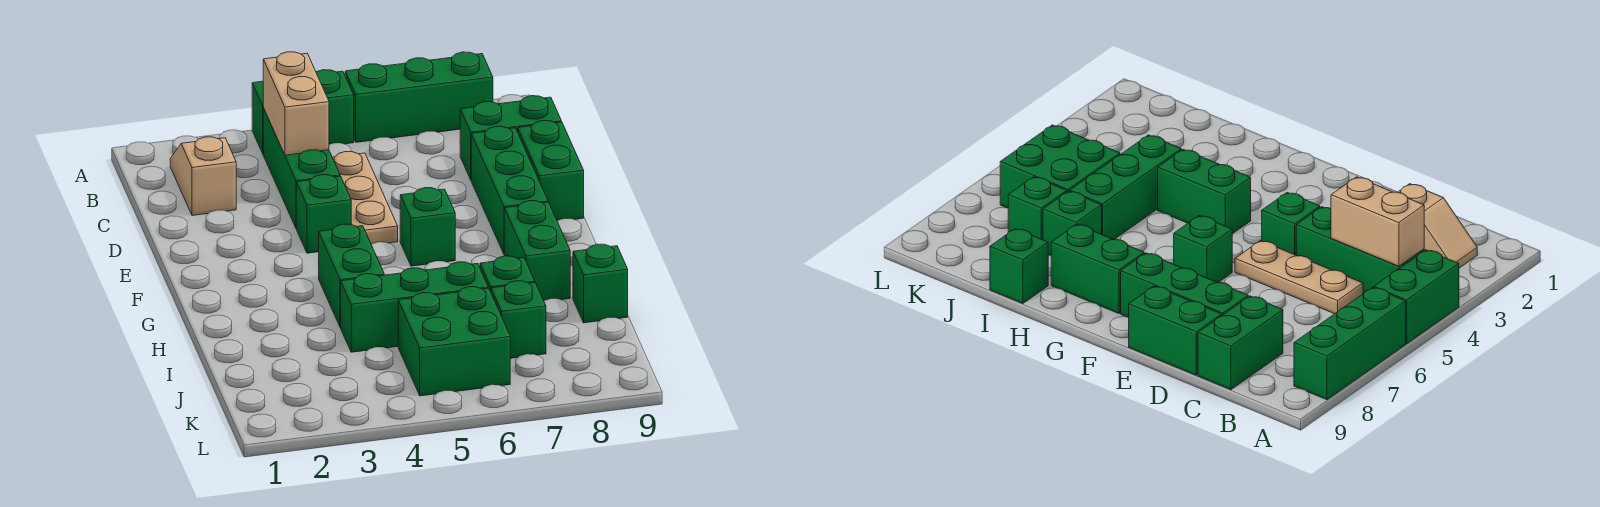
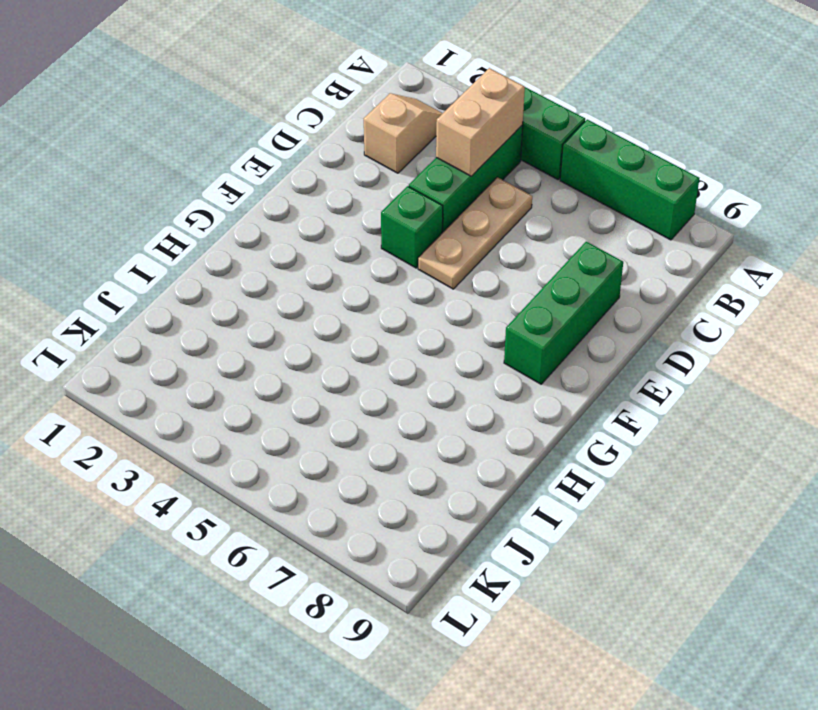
none -> green brick C8:C9 level 1
none -> green brick D9:E9 level 1
none -> green brick F6 level 1

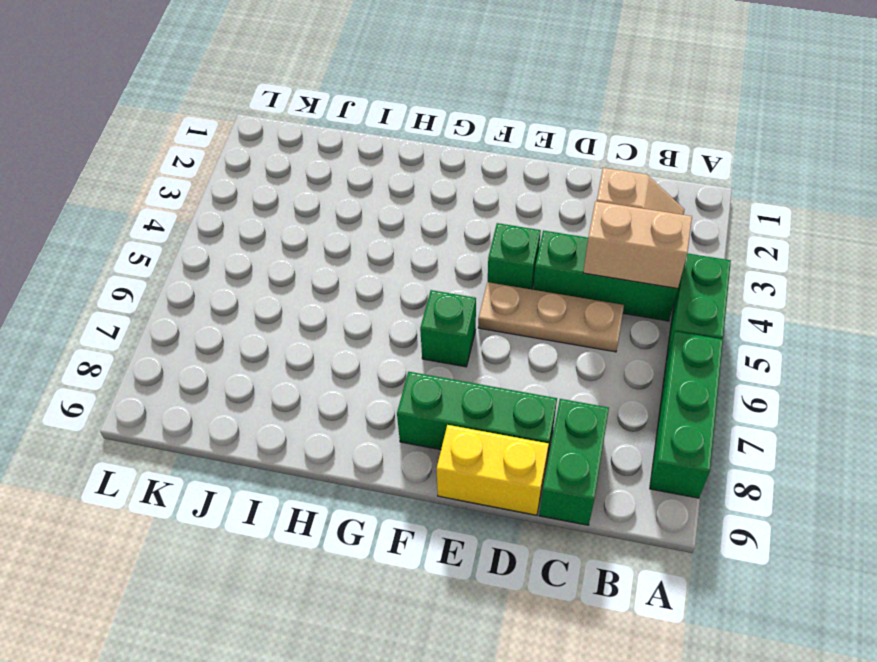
yellow brick D9:E9 level 1 -> green brick D9:E9 level 1
none -> green brick G4:H4 level 1
none -> green brick G8:H8 level 1
none -> green brick I4:I6 level 1

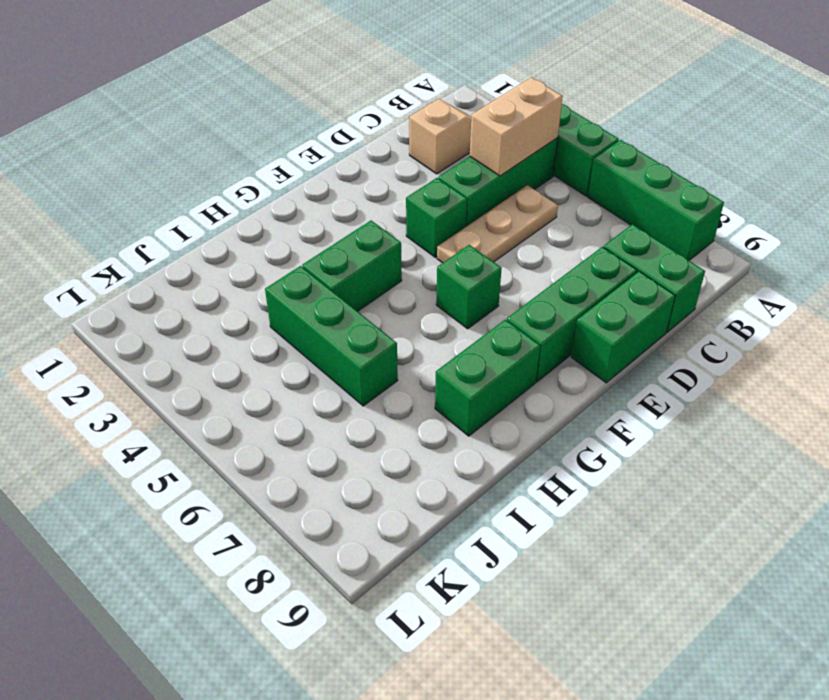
none -> green brick I7 level 1
none -> green brick I9 level 1
none -> green brick J5:K6 level 1

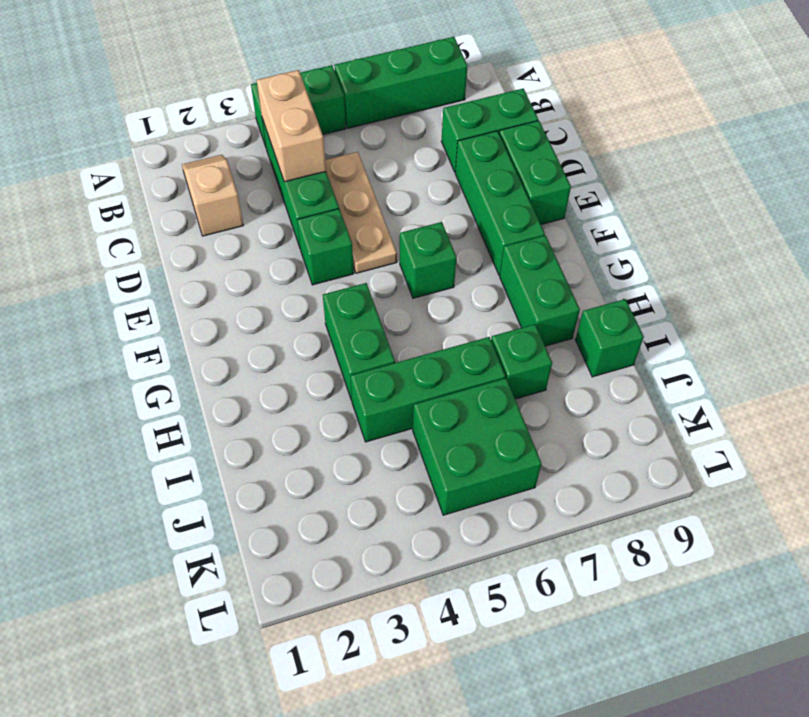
none -> green brick J7 level 1

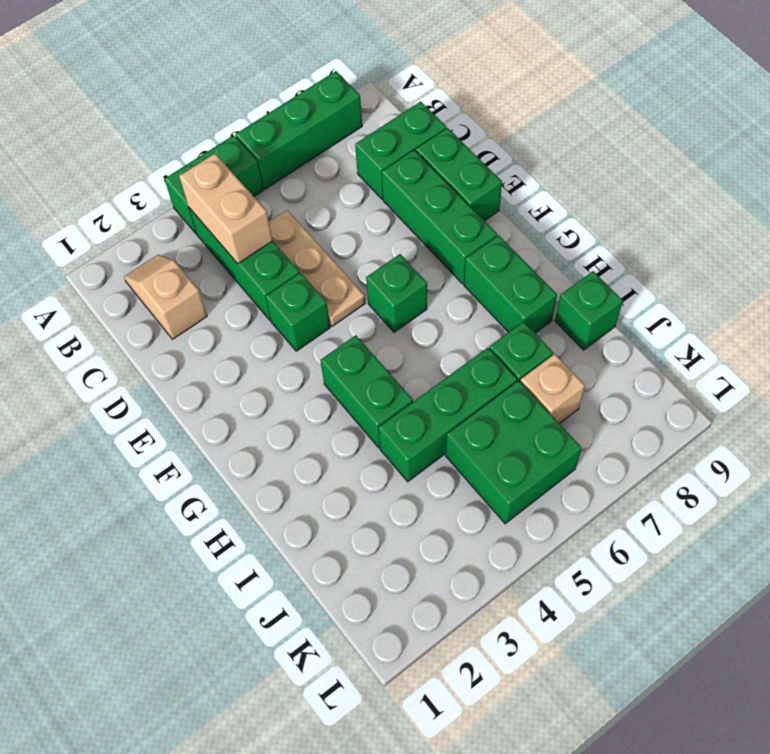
tan brick J7 level 1 -> green brick J7 level 1

